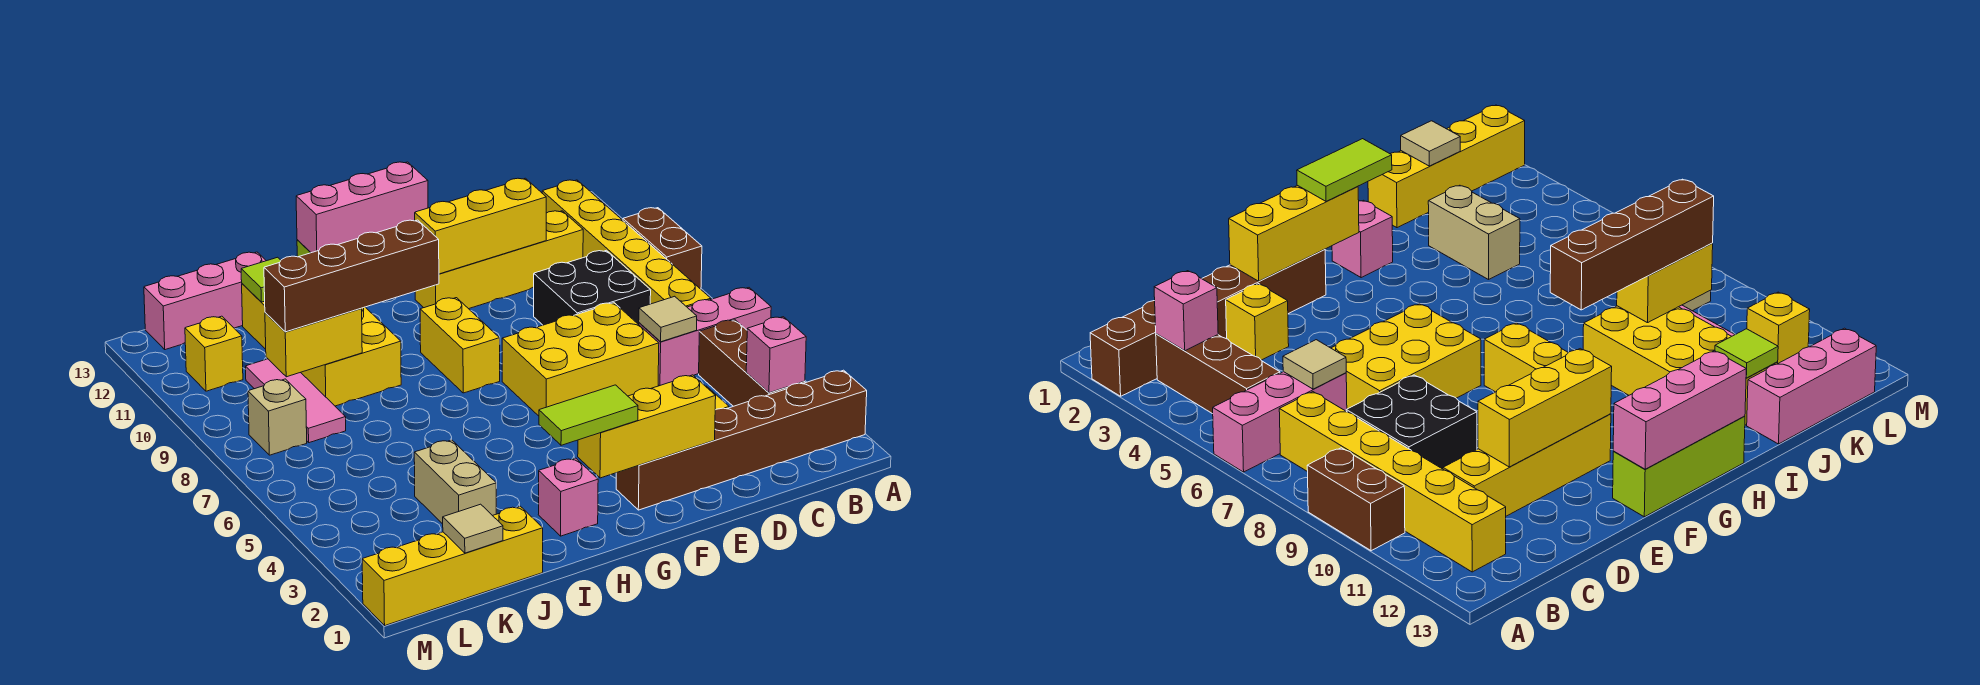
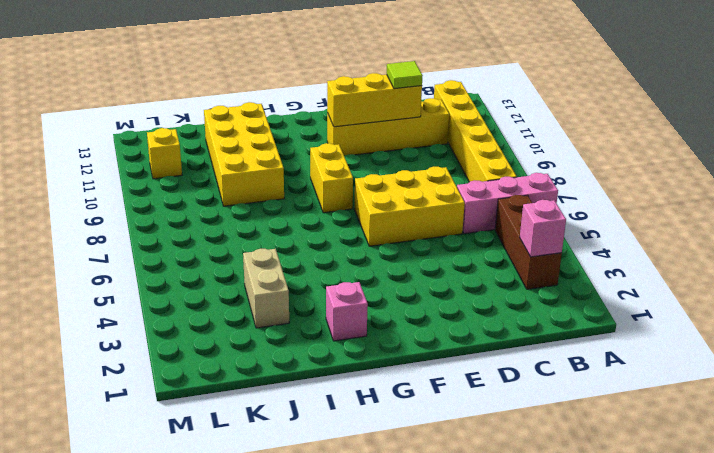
lime tile D11 level 3 -> lime tile J12 level 2
none -> brown brick A2:F2 level 1
none -> brown brick A9:A10 level 1
none -> black brick C8:D9 level 1

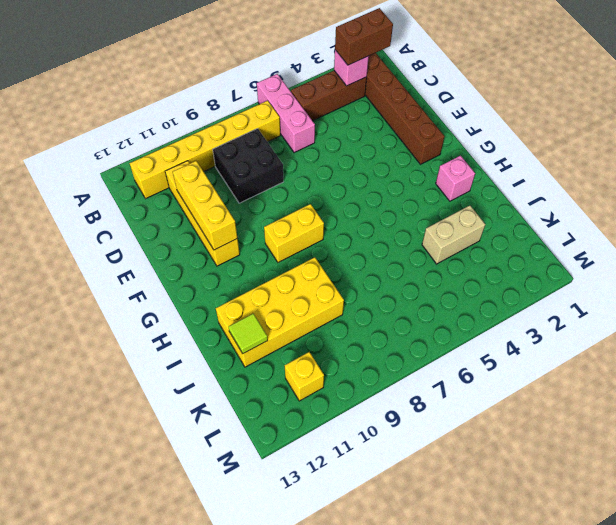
brown brick B2:B3 level 3 -> brown brick A9:A10 level 1
none -> yellow brick D3 level 1
none -> yellow brick D6:F7 level 1
none -> lime brick F13:H13 level 1

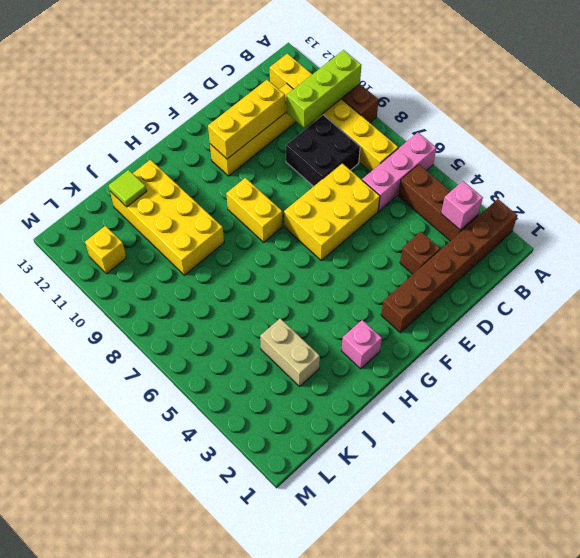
lime brick A10:C10 level 2 -> lime brick F13:H13 level 1
brown brick D3 level 1 -> yellow brick D3 level 1
none -> yellow brick J1:M1 level 1
none -> pink brick J13:L13 level 1
none -> pink tile K8:K10 level 1

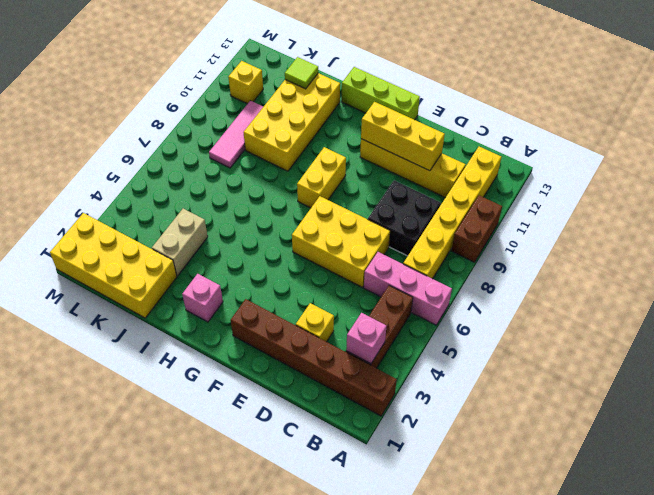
yellow brick J1:M2 level 1 -> yellow brick J1:M1 level 1
none -> pink brick J13:L13 level 1
none -> tan brick L8 level 1
none -> tan tile C6 level 2

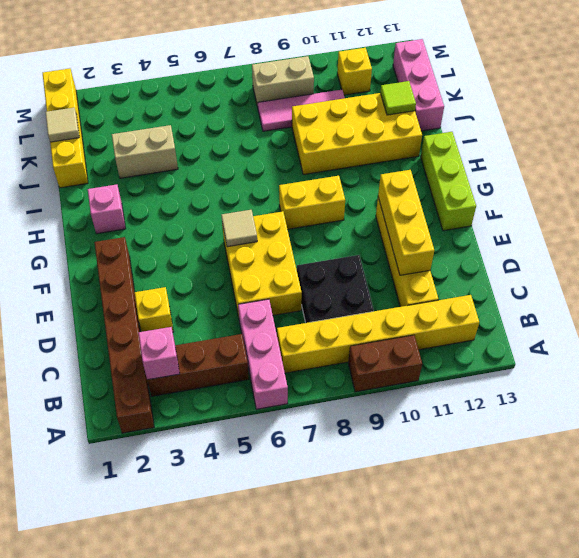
tan tile F6 level 2 -> tan tile C6 level 2
tan brick L8:L9 level 1 -> tan brick L8 level 1
none -> yellow brick E2:G2 level 2
none -> pink brick F13:H13 level 2
none -> yellow brick J9:K9 level 2

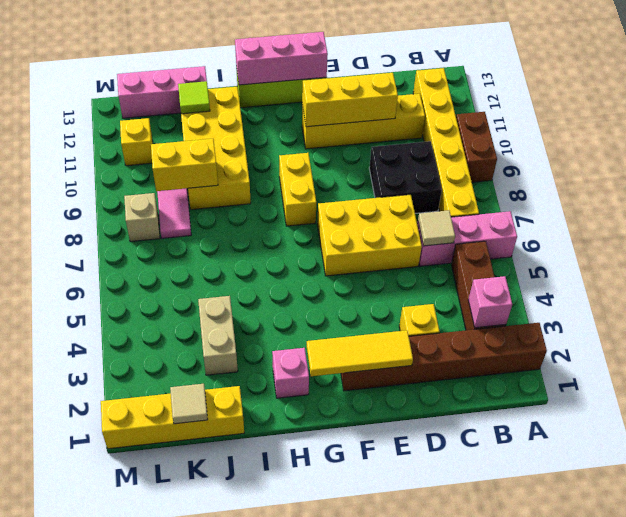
yellow tile E2:G2 level 2 -> yellow brick E2:G2 level 2
none -> lime tile G2:H2 level 3
none -> brown brick H9:K9 level 3

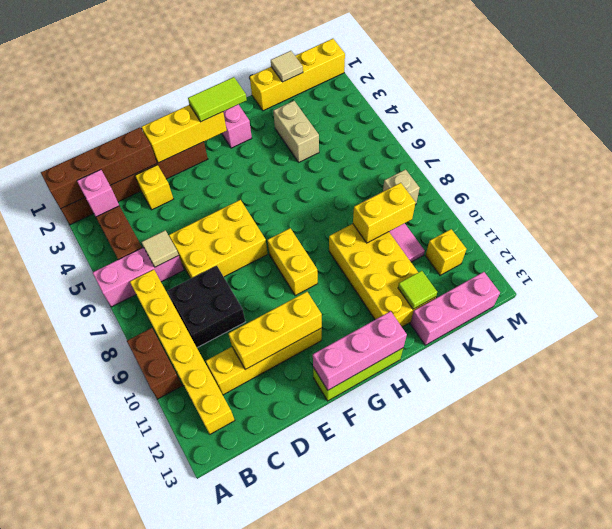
brown brick A2:D2 level 2 -> brown brick H9:K9 level 3

